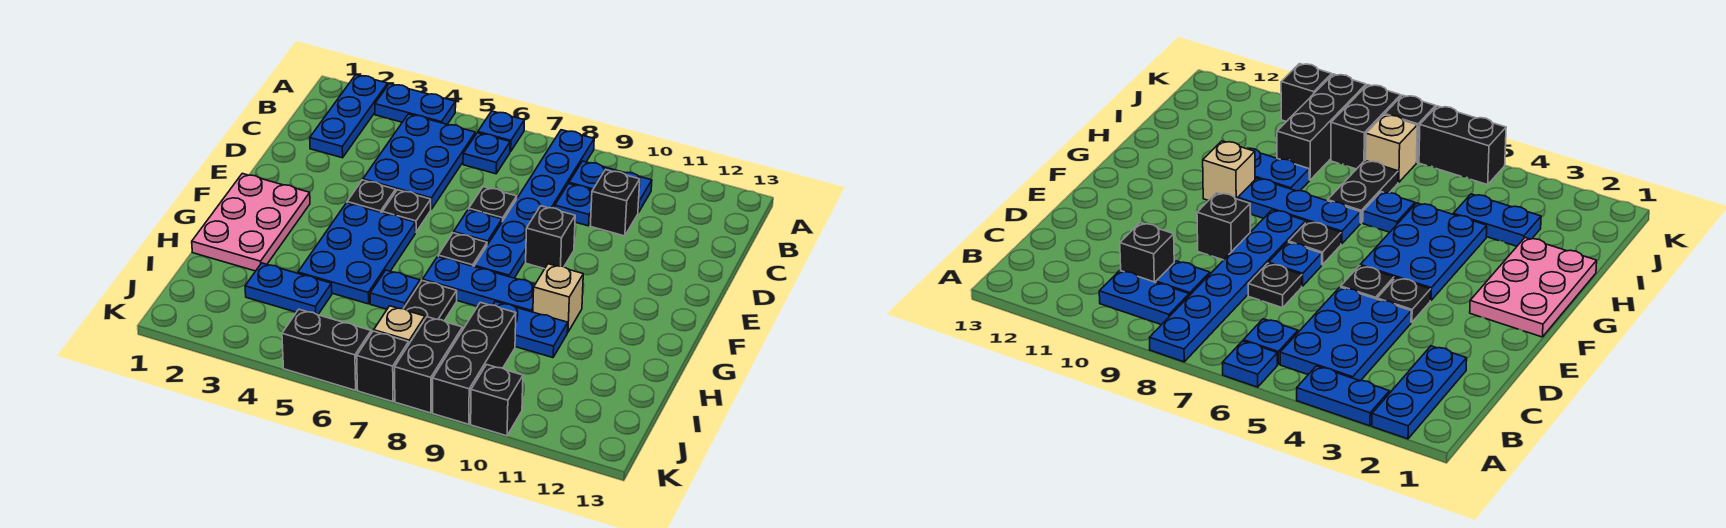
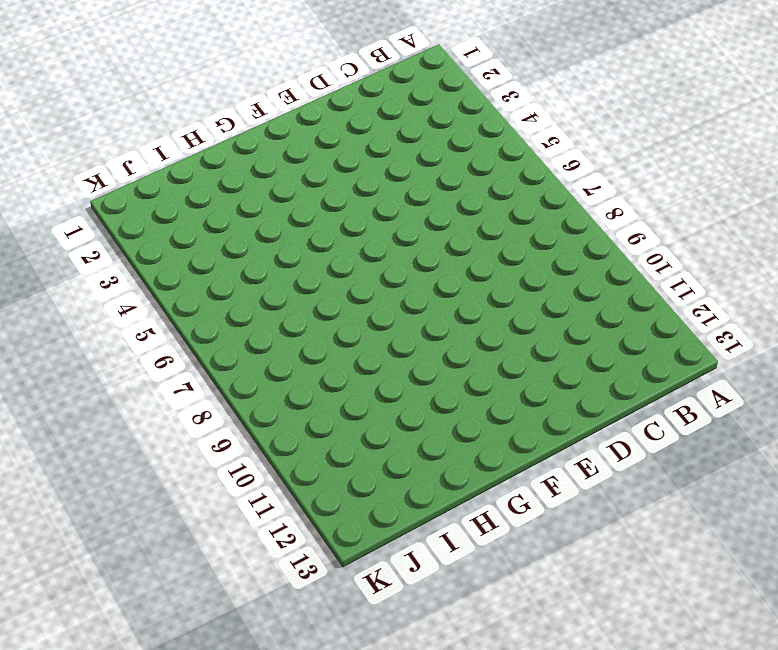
none -> blue plate A2:C2 level 1
none -> blue plate A3:A4 level 1
none -> blue plate A6 level 1

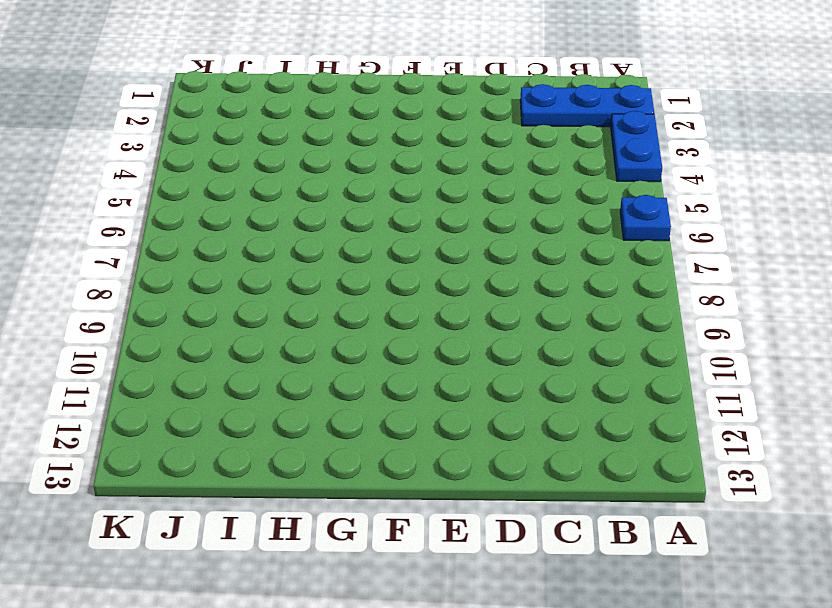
none -> blue plate A8:F8 level 1
none -> blue plate B4:D5 level 1
none -> blue plate B6 level 1

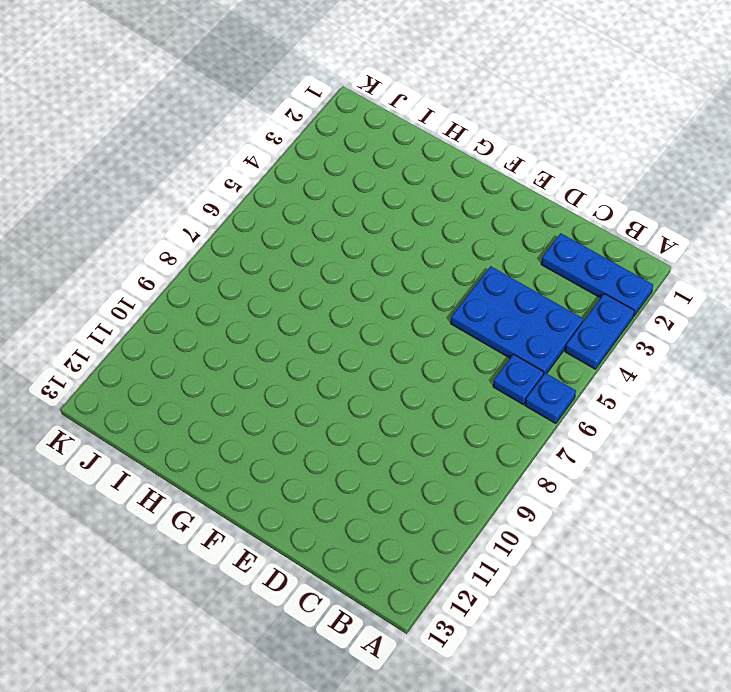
none -> blue plate A8:F8 level 1
none -> blue plate B9:B10 level 1
none -> blue plate C9 level 1

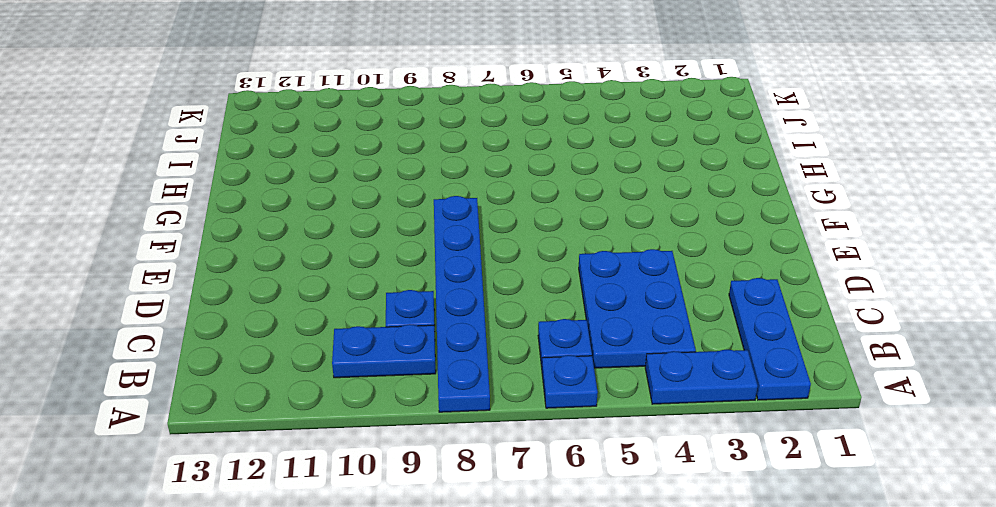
none -> black brick C10 level 1
none -> black plate D7 level 1
none -> black plate E4 level 1

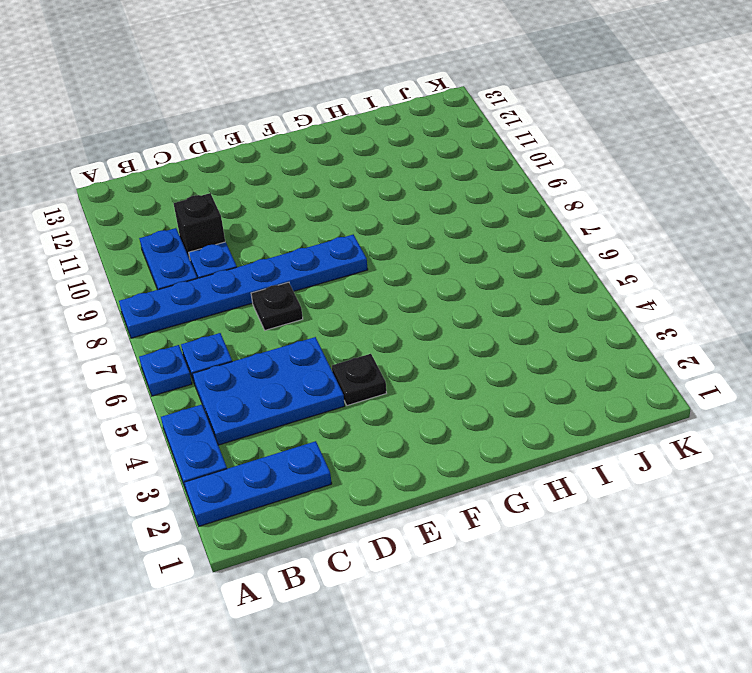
none -> black plate E5 level 1
none -> blue plate E7 level 1
none -> black brick E9 level 1

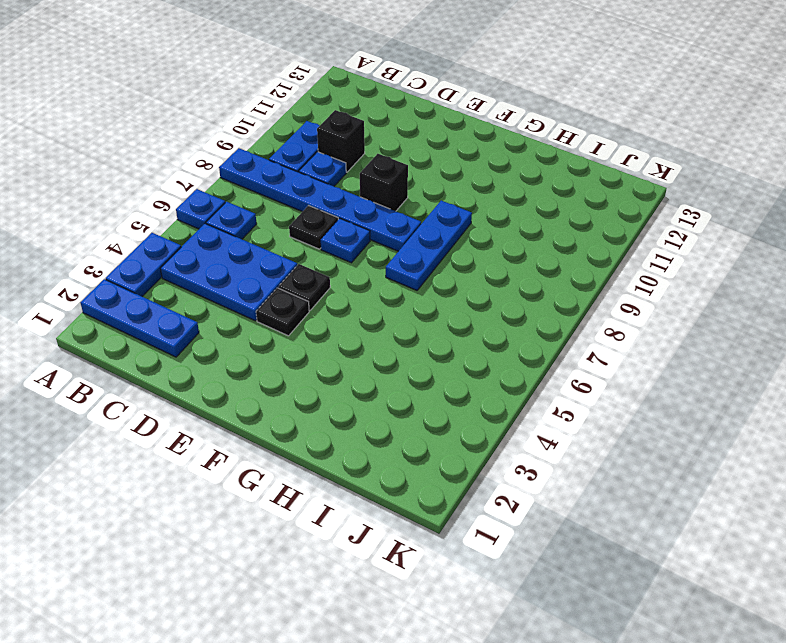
none -> pink plate F1:H2 level 1
none -> blue plate F4:H5 level 1
none -> black plate F7 level 1

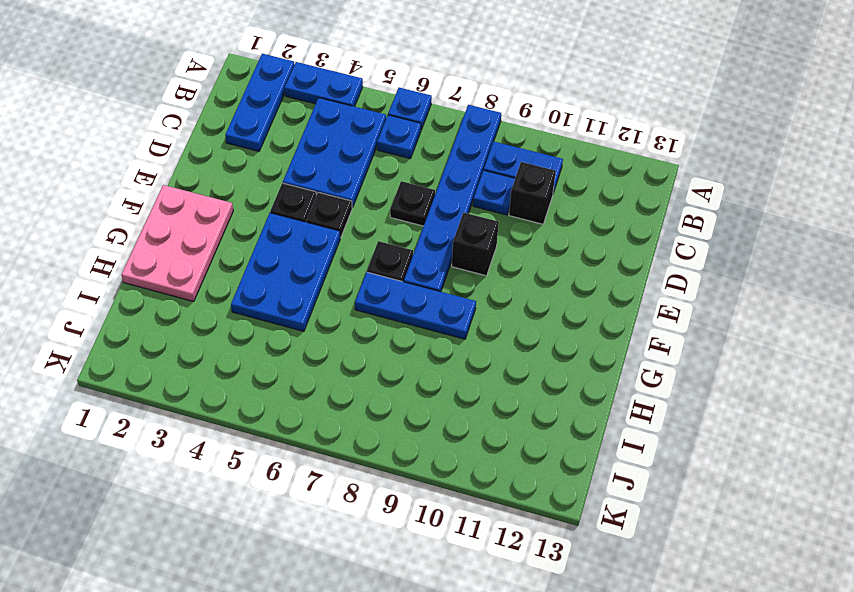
none -> blue plate E7 level 1
none -> tan brick G10 level 1
none -> blue plate H6 level 1

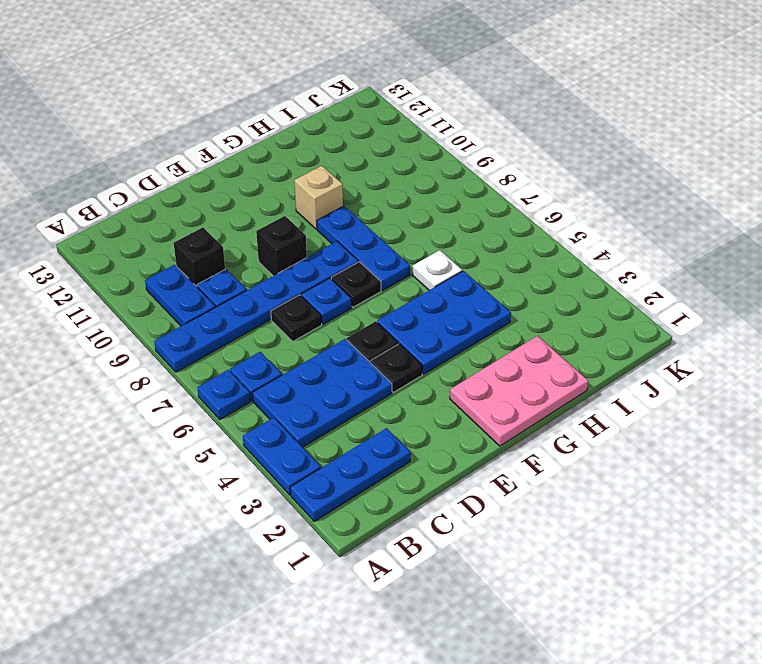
white plate H6 level 1 -> blue plate H6 level 1
none -> black plate H7:I7 level 1
none -> blue plate H9:H10 level 1
none -> blue plate I3:I4 level 1

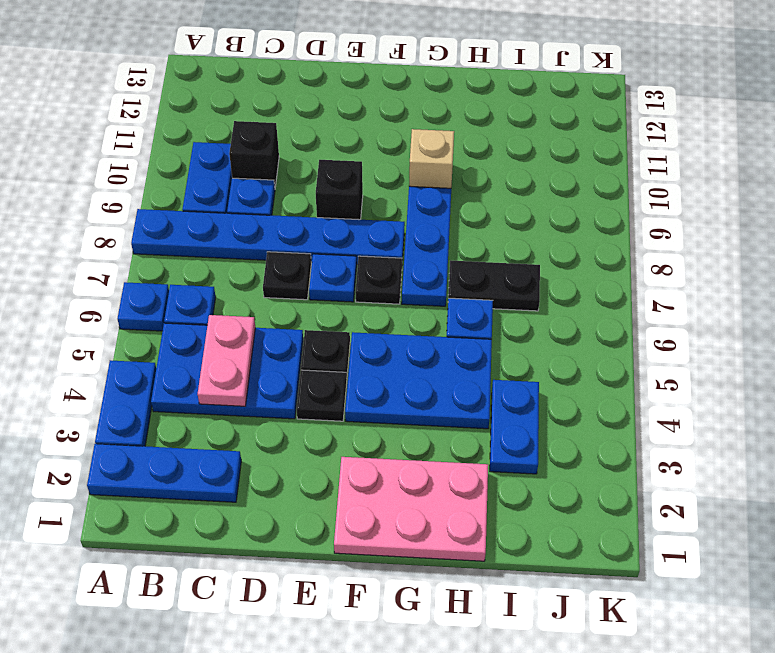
pink plate C4:C5 level 2 -> none
none -> blue plate H9:H10 level 1
none -> black brick I9:K9 level 1
none -> tan brick J7 level 1

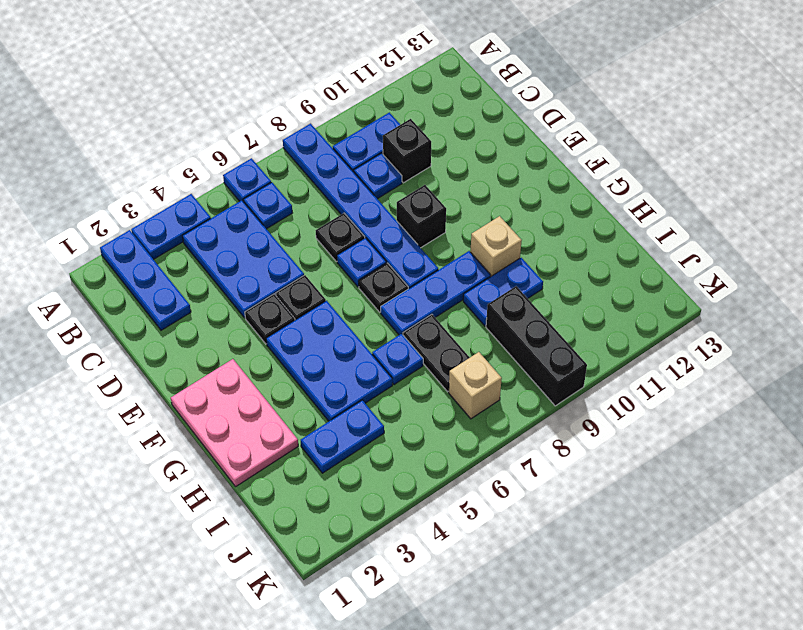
none -> black brick J8:K8 level 1
none -> black brick K5:K6 level 1
none -> black brick K7 level 1

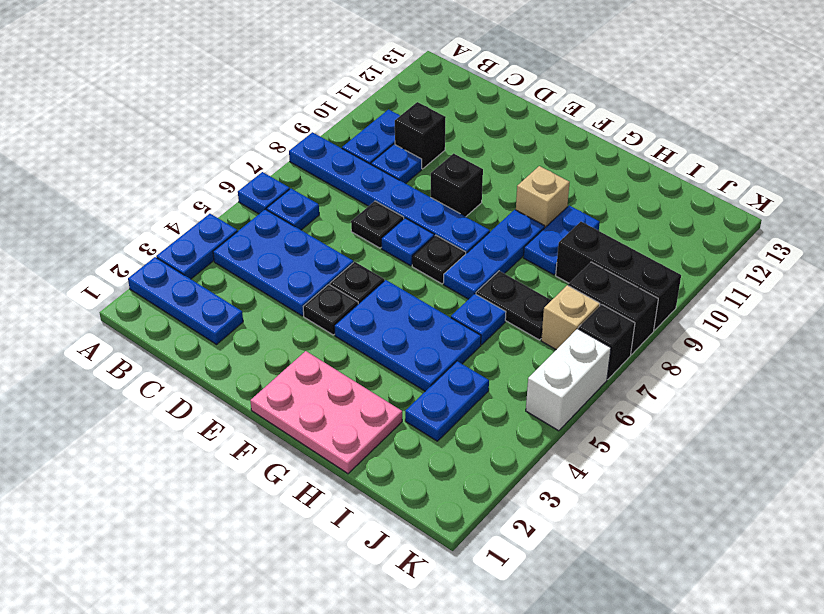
white brick K5:K6 level 1 -> black brick K5:K6 level 1
none -> black brick K10 level 1

